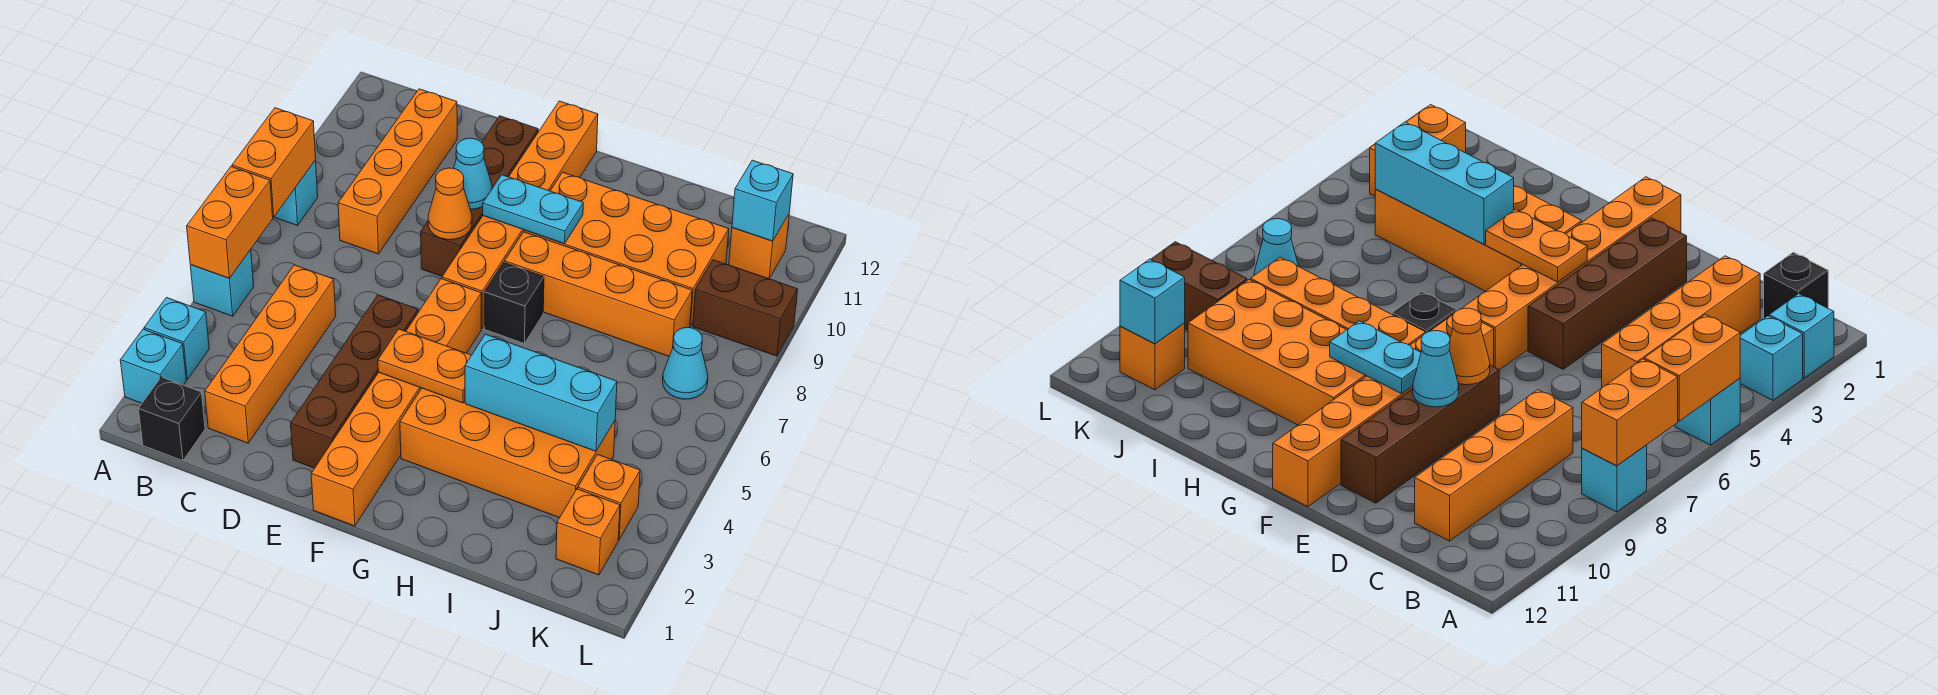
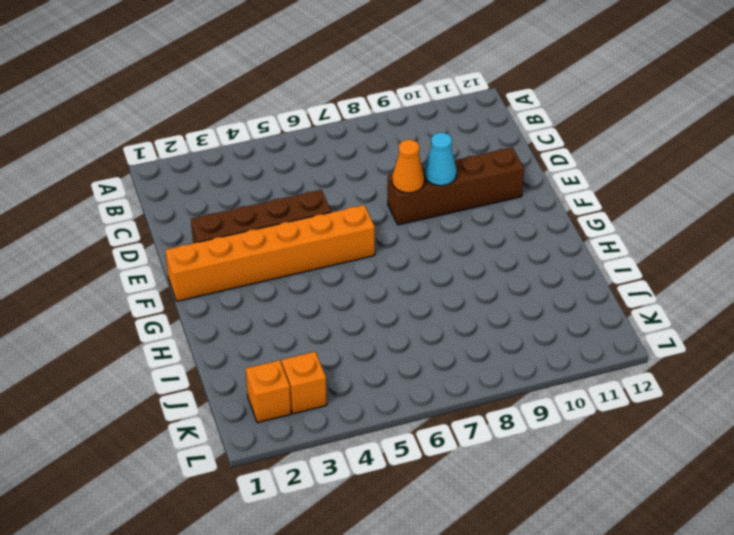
none -> cyan brick A2 level 1
none -> cyan brick A3 level 1
none -> cyan brick A5 level 1

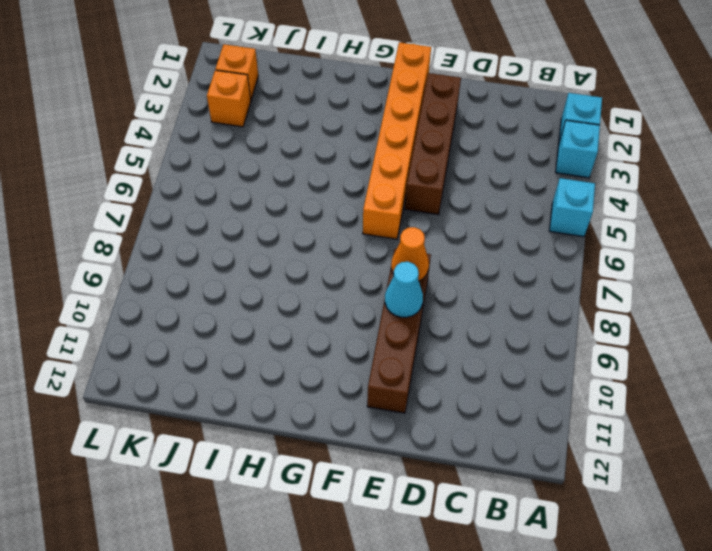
none -> cyan brick A8 level 1
none -> black brick B1 level 1
none -> orange brick C2:C5 level 1

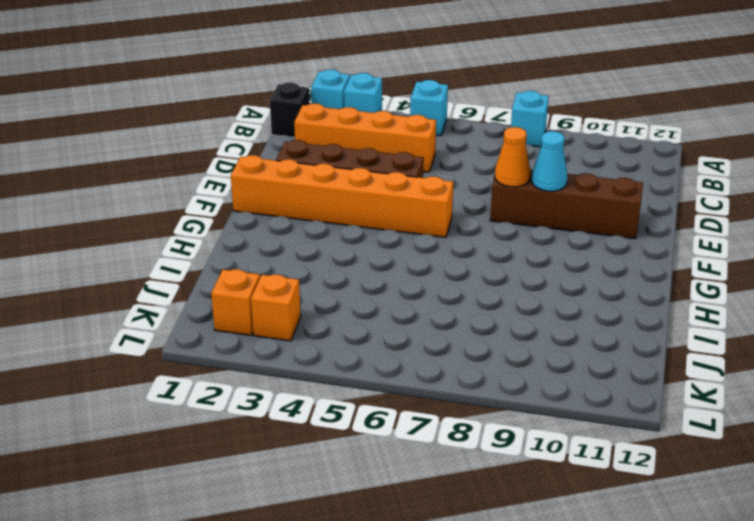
none -> orange brick C8:C11 level 1
none -> orange brick F7:F12 level 1
none -> orange brick G3:J4 level 1

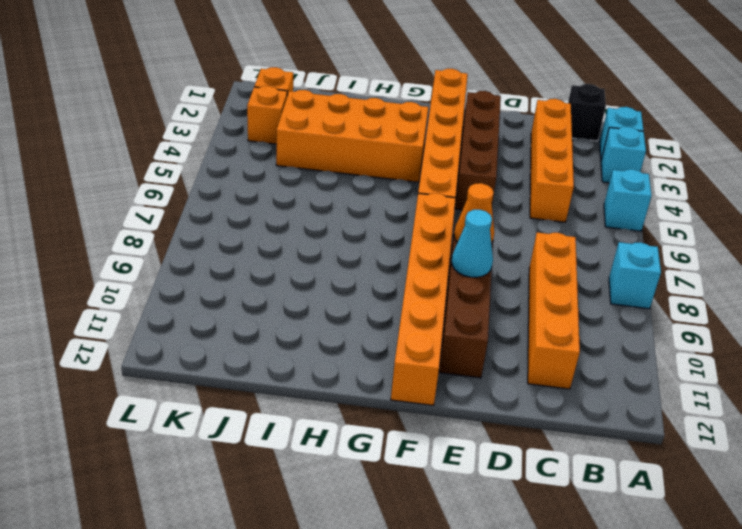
none -> black brick G7 level 1
none -> orange brick G8:J8 level 1
none -> orange brick G9:J10 level 1

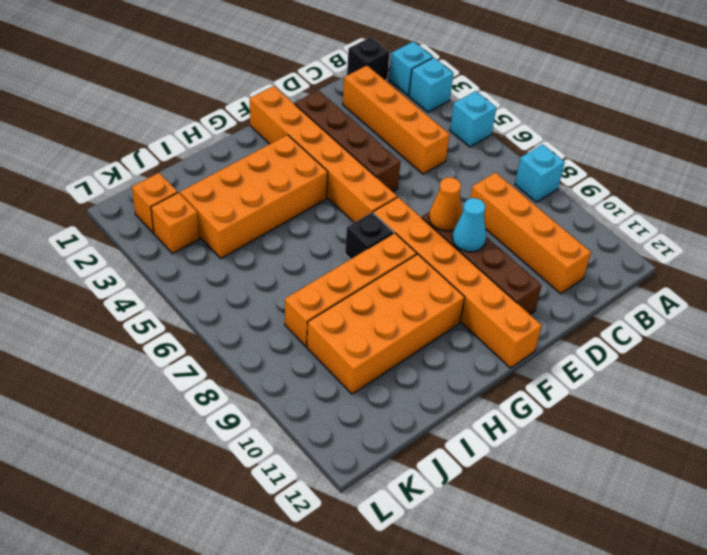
none -> cyan cone K7 level 1
none -> brown brick K9:L9 level 1
none -> orange brick K11 level 1

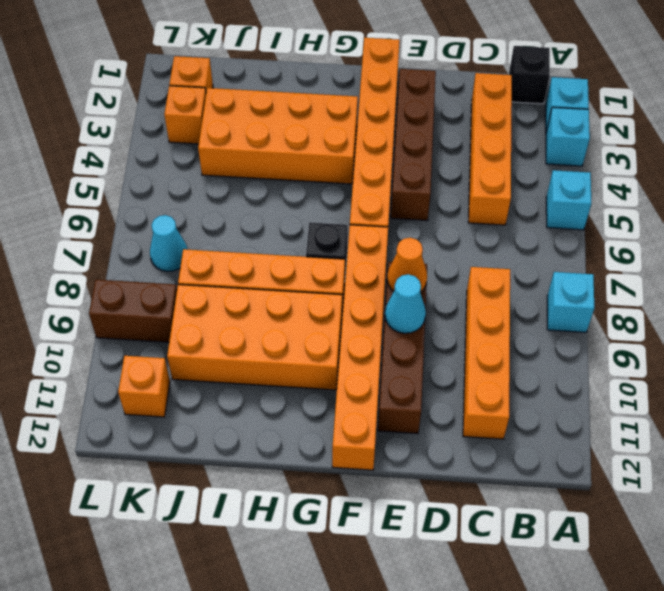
none -> orange brick A5:A6 level 2
none -> orange brick A7:A8 level 2
none -> orange plate F4:G4 level 2

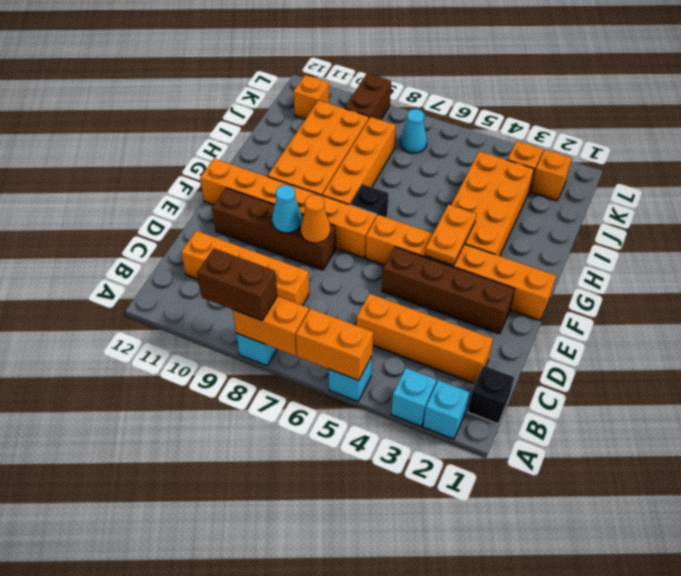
brown brick A8:A9 level 3 -> none
none -> cyan plate F9:G9 level 2
none -> cyan brick H4:J4 level 2
none -> cyan brick K11 level 2

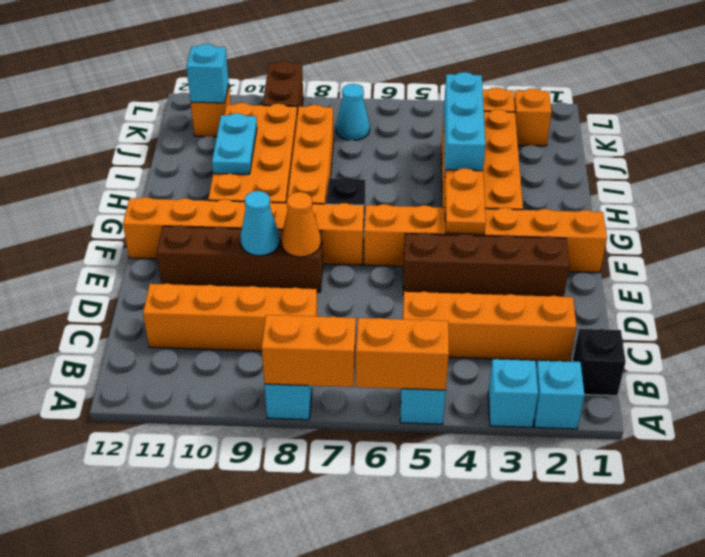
cyan plate H10:I10 level 2 -> cyan plate F9:G9 level 2

